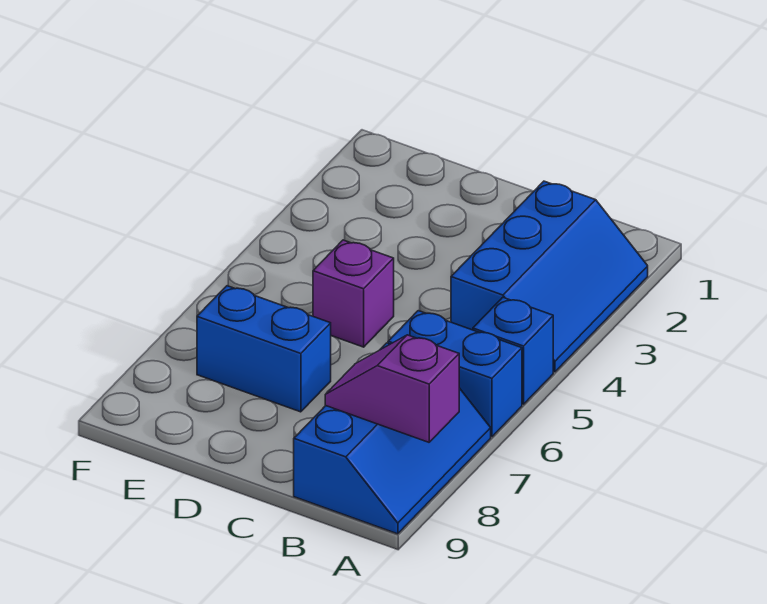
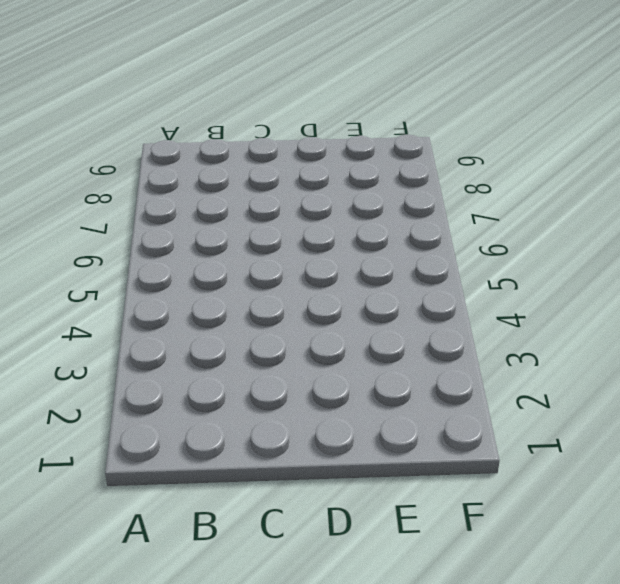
none -> blue slope A2:B4 level 1 top B
none -> blue brick A5 level 1

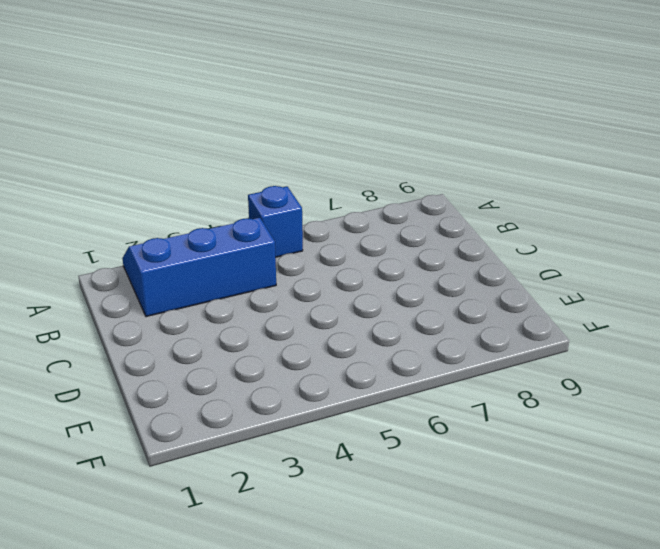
none -> blue brick A6:B6 level 1
none -> blue slope A7:B9 level 1 top B

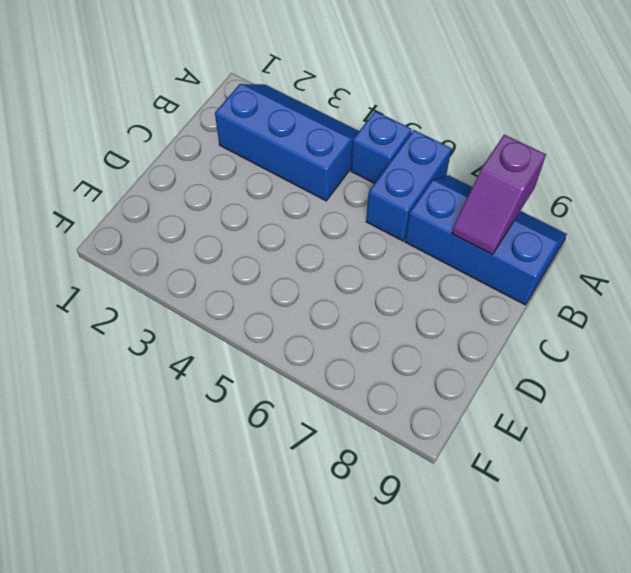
none -> purple brick D5 level 1
none -> blue brick D7:E7 level 1

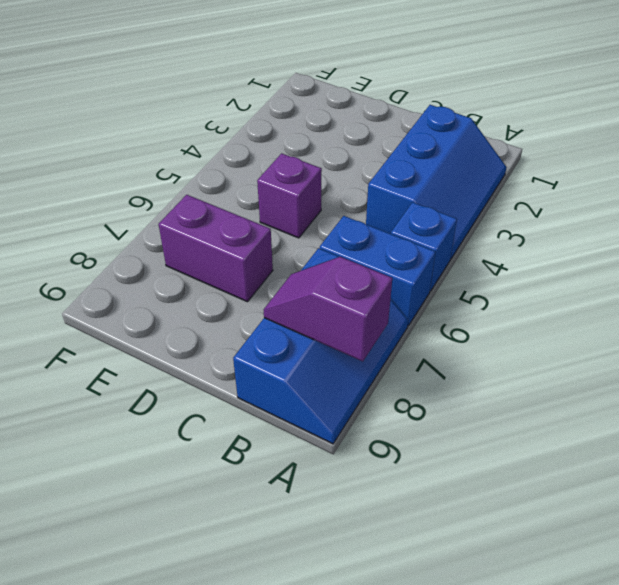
purple brick D7:E7 level 1 -> blue brick D7:E7 level 1

